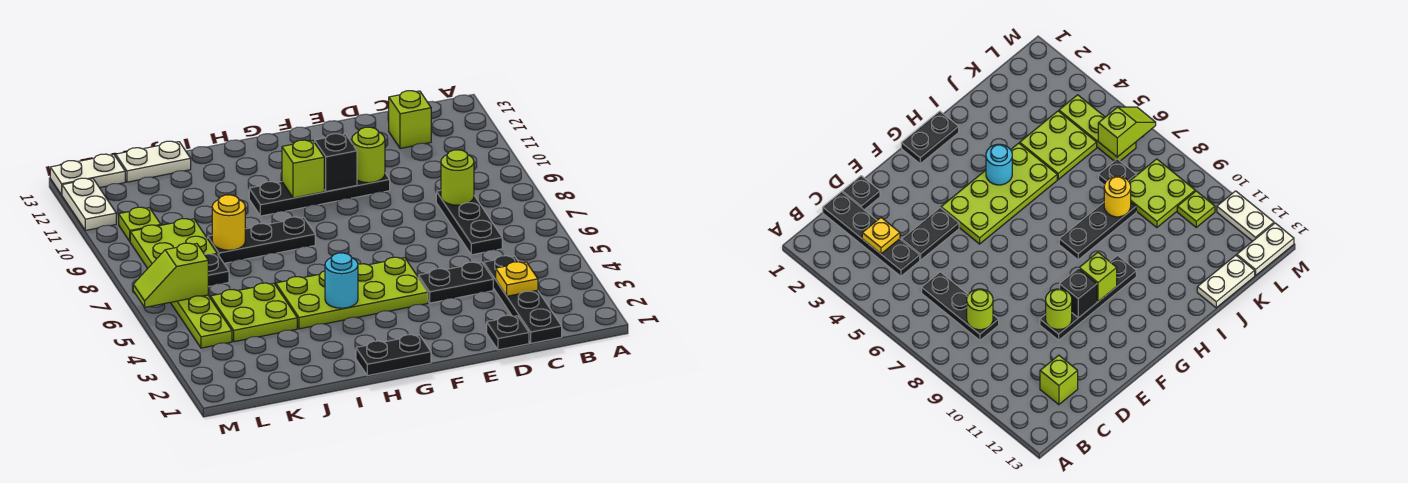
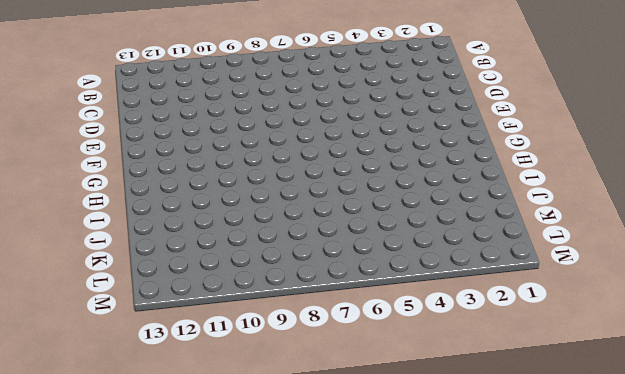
none -> black plate C1:C4 level 1
none -> black plate C6:C8 level 1
none -> lime brick C12 level 1

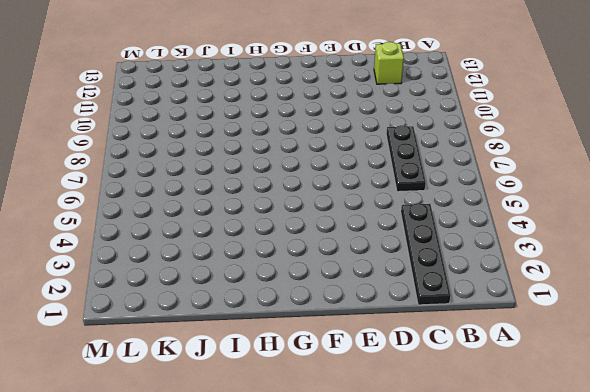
none -> black plate D1 level 1
none -> black plate D4:E4 level 1
none -> black plate E10:H10 level 1

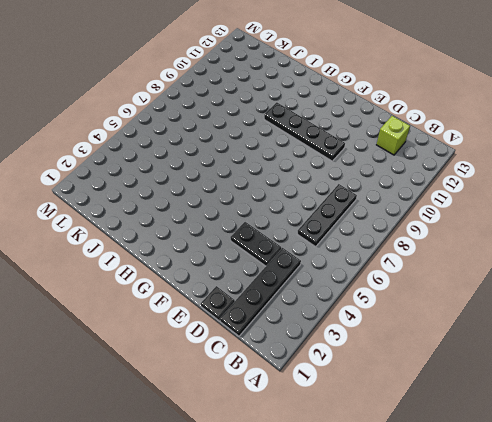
none -> lime plate F4:I5 level 1
none -> black plate G1:H1 level 1
none -> black plate H8:J8 level 1

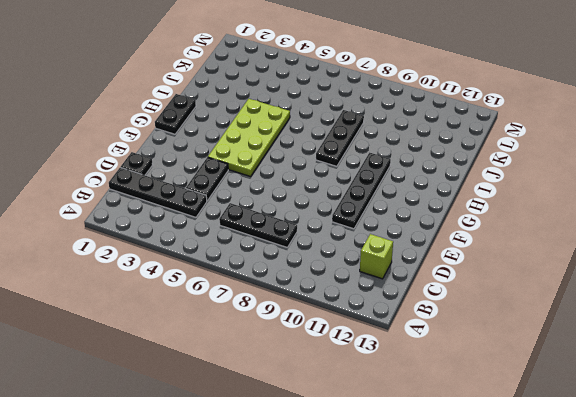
none -> lime plate J4:K5 level 1
none -> white plate J13:K13 level 1
none -> black plate K7 level 1

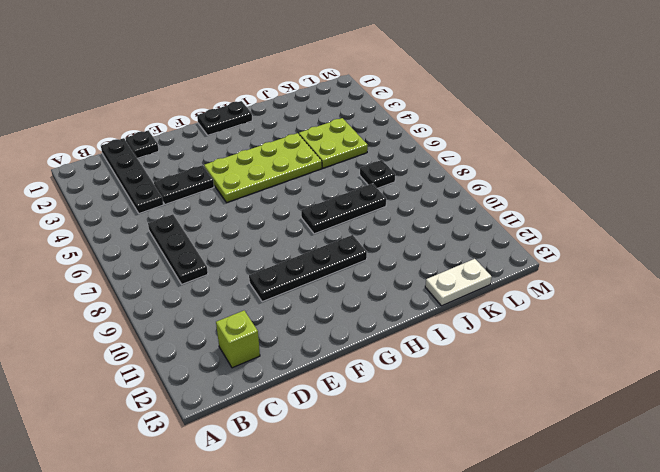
none -> lime plate K8:L9 level 1
none -> lime plate L4:L6 level 1
none -> lime plate L10 level 1

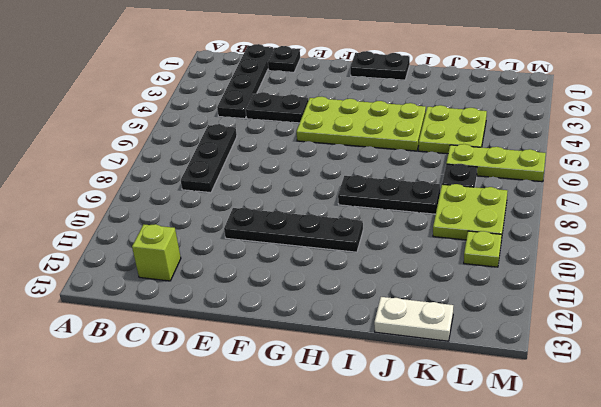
lime plate K6:M6 level 1 -> lime plate L4:L6 level 1
none -> white plate L13:M13 level 1
none -> white plate M11:M12 level 1
none -> yellow plate C3 level 2

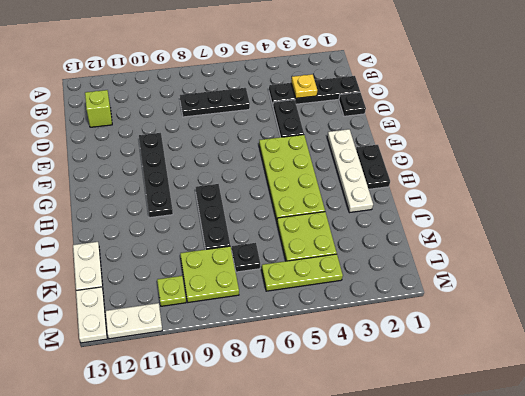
white plate F2:I2 level 1 -> none
none -> lime round brick C8 level 2
none -> lime round brick E10 level 2
none -> black brick F10 level 2

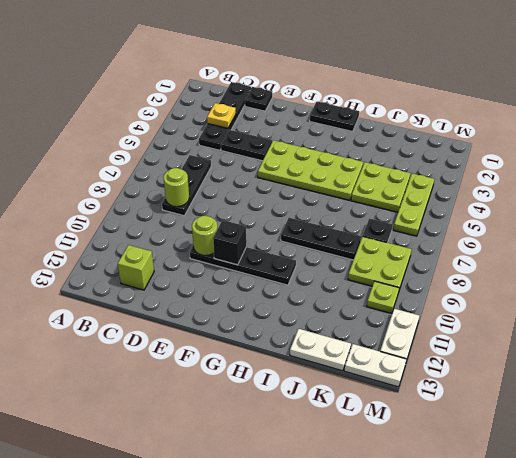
none -> lime brick G10 level 2
none -> cyan round brick H4 level 2
none -> yellow round brick J8 level 2

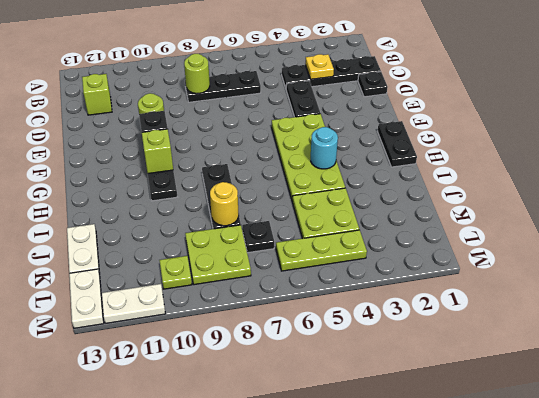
none -> lime slope L6:M6 level 2 top L

